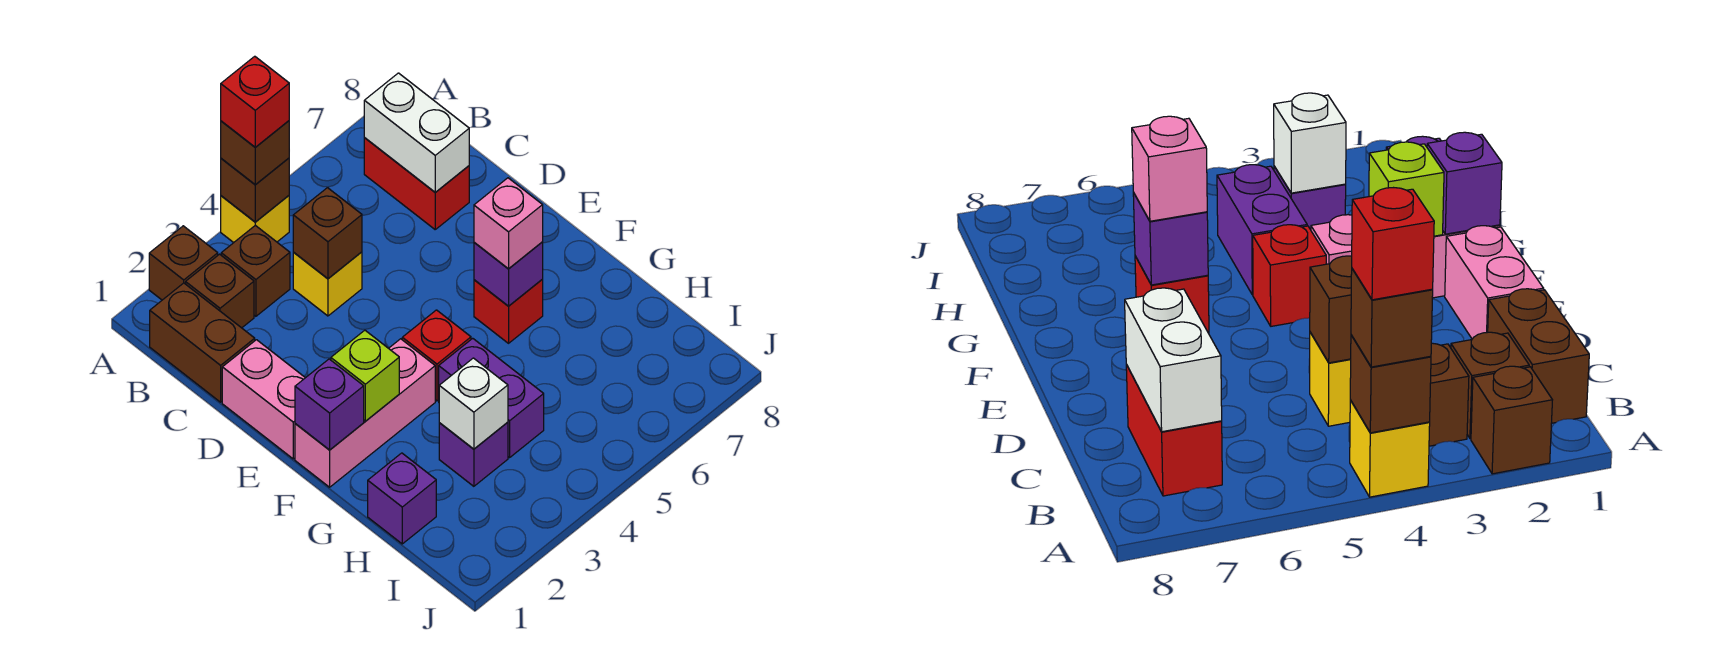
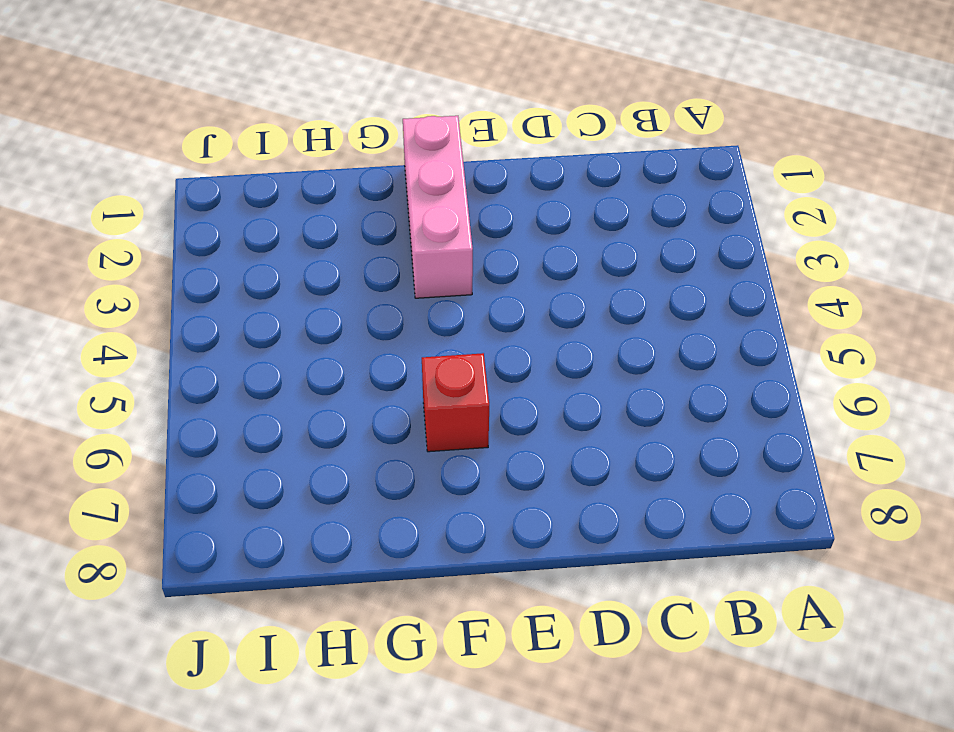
none -> brown brick A2 level 1
none -> yellow brick A4 level 1
none -> brown brick B1:C1 level 1

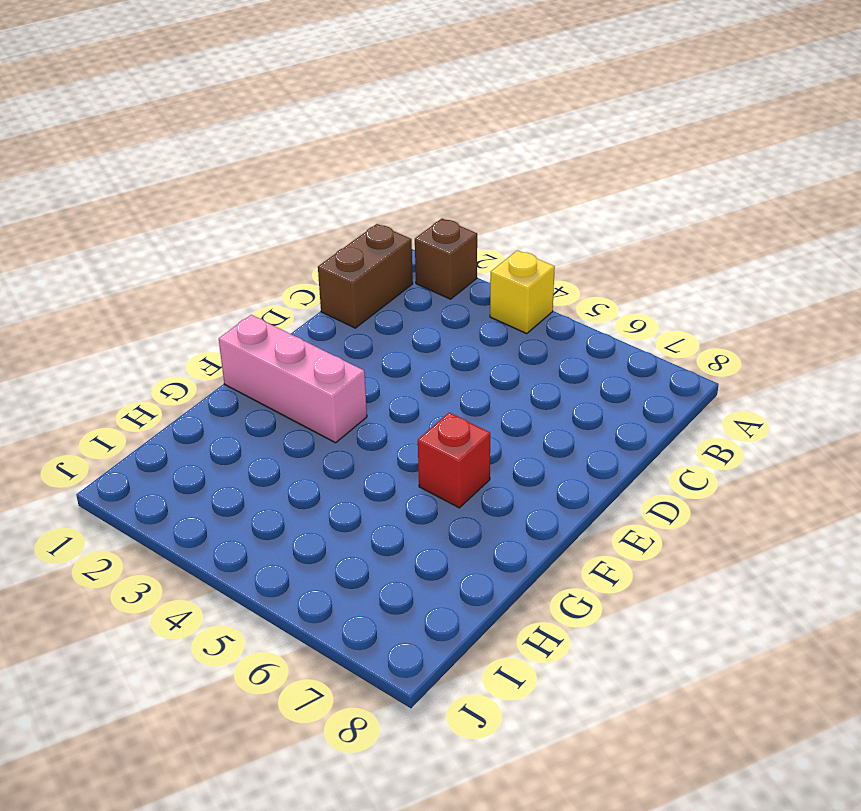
none -> brown brick B2 level 1
none -> brown brick B3 level 1
none -> red brick B7:C7 level 1

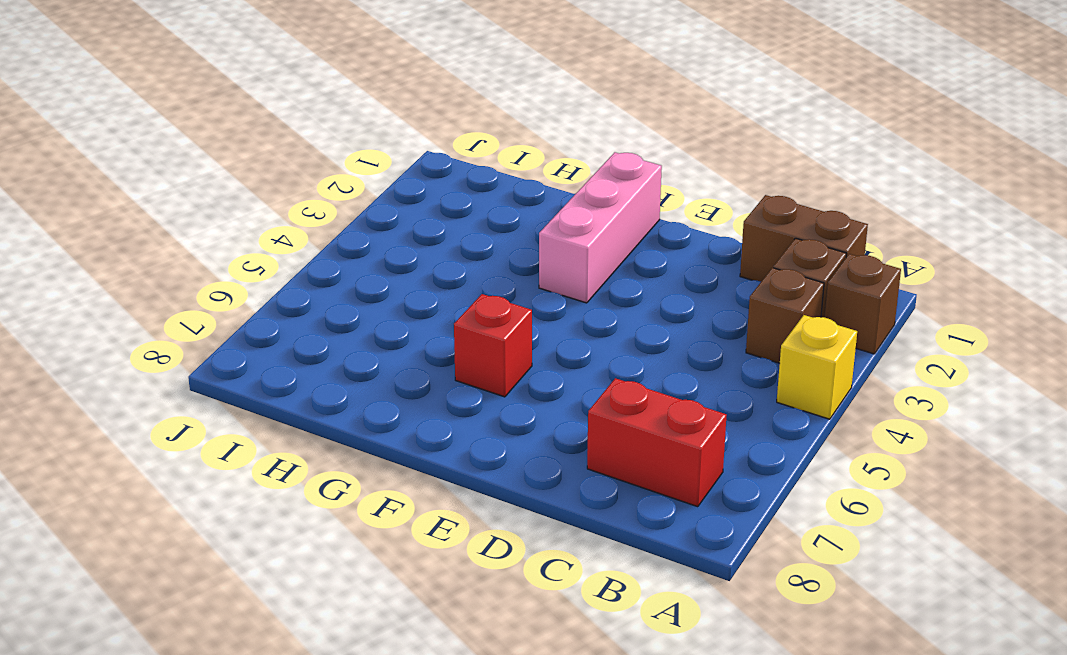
none -> yellow brick C4 level 1
none -> pink brick D1:E1 level 1
none -> red brick F4 level 1

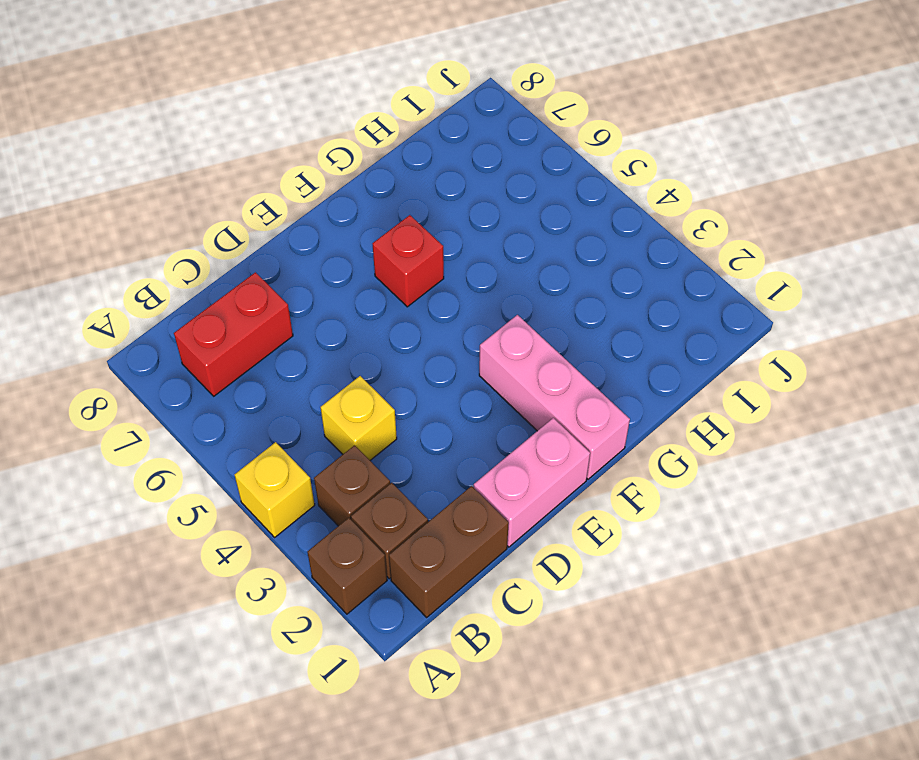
none -> red brick F4 level 1
none -> purple brick G4:H4 level 1
none -> purple brick H1 level 1

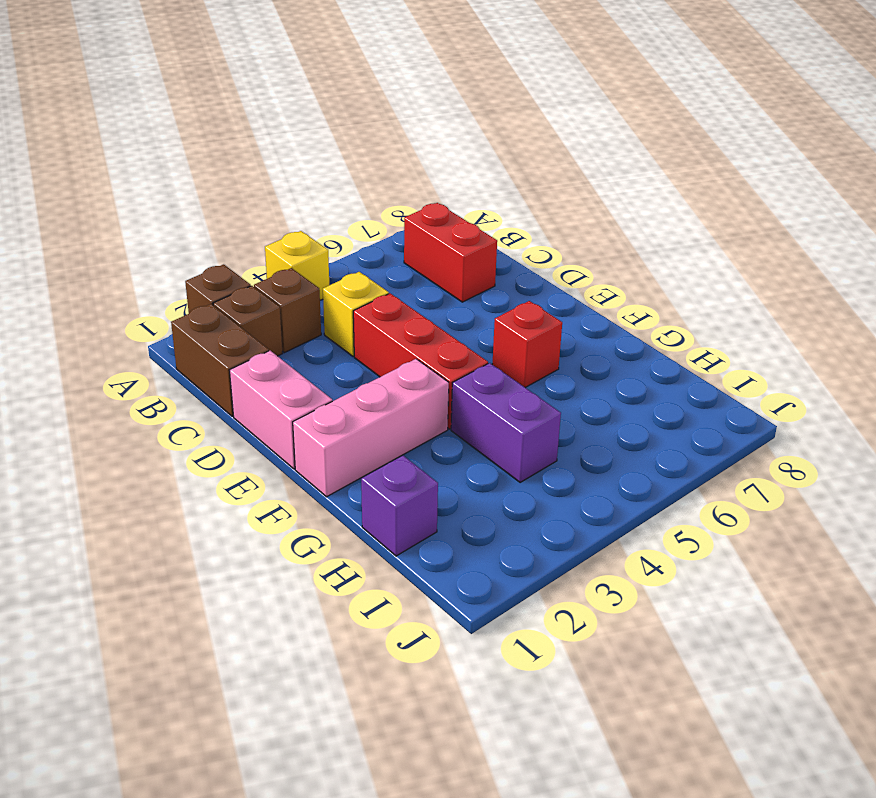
red brick D4:F4 level 1 -> red brick F4 level 1
none -> purple brick H3 level 1
none -> brown brick A4 level 2
none -> white brick B7:C7 level 2

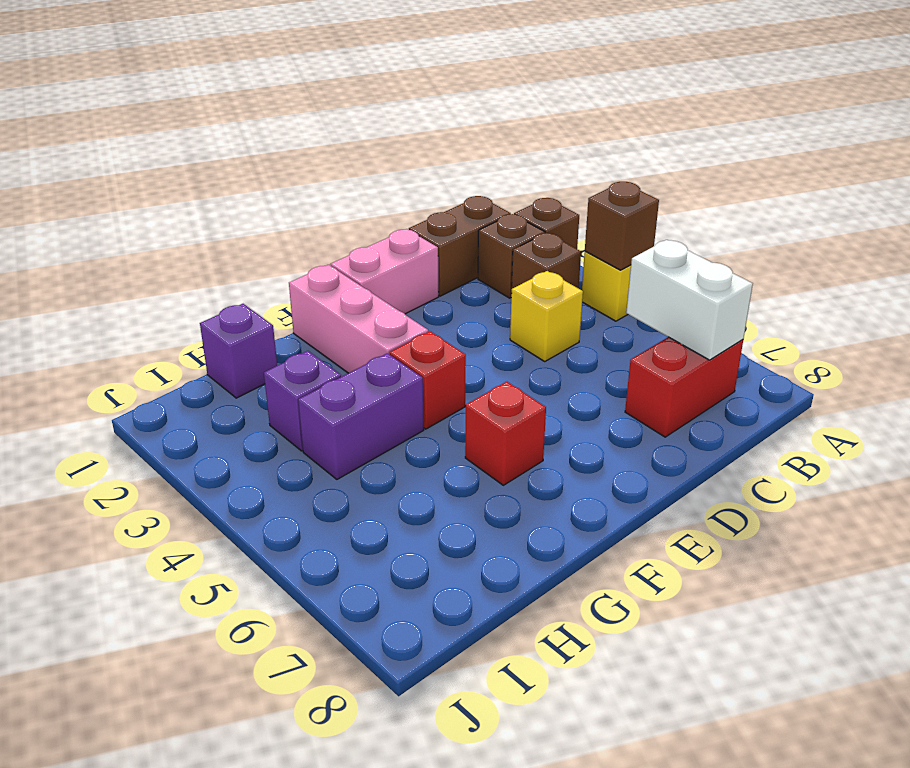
white brick B6:B7 level 2 -> white brick B7:C7 level 2
none -> brown brick C4 level 2
none -> purple brick F1 level 2
none -> lime brick F2 level 2

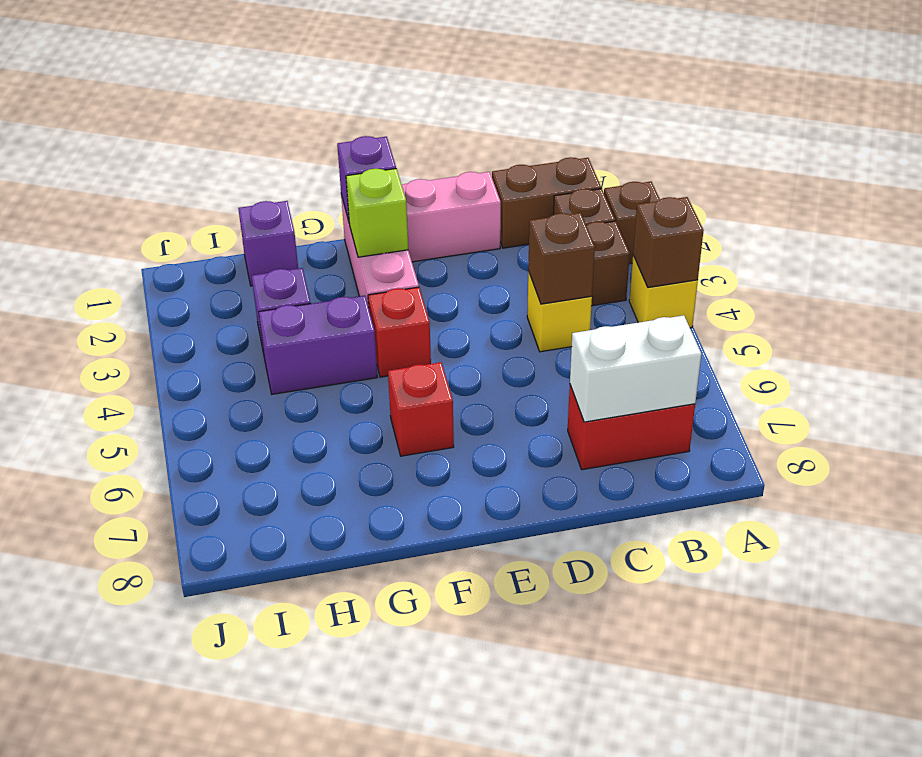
none -> purple brick F6 level 2
none -> white brick H3 level 2
none -> brown brick A4 level 3

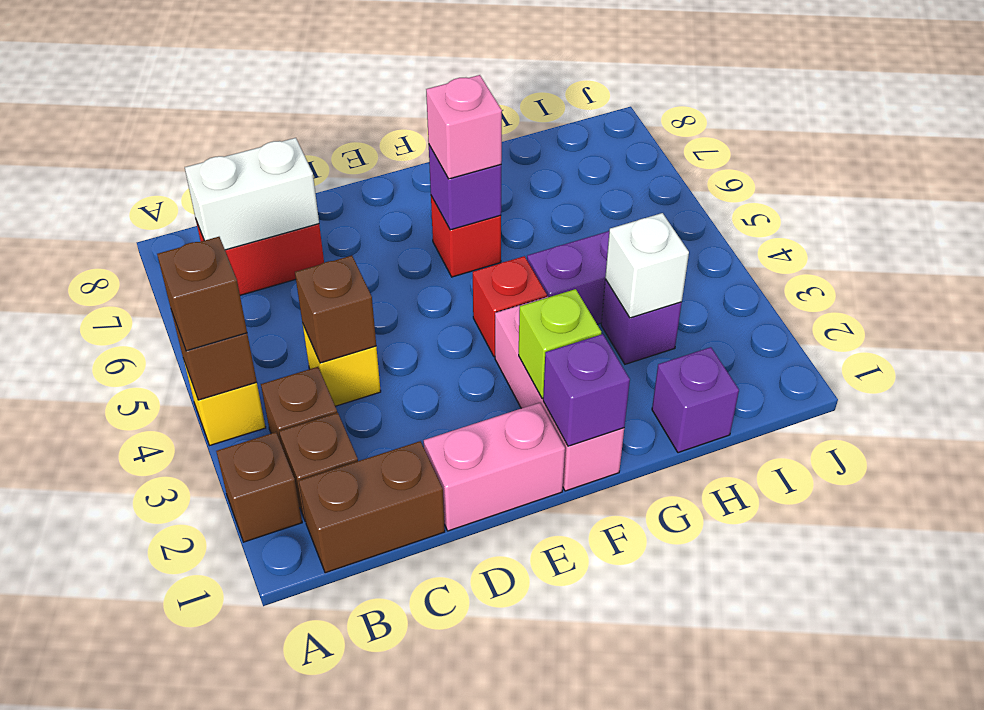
none -> red brick A4 level 4

